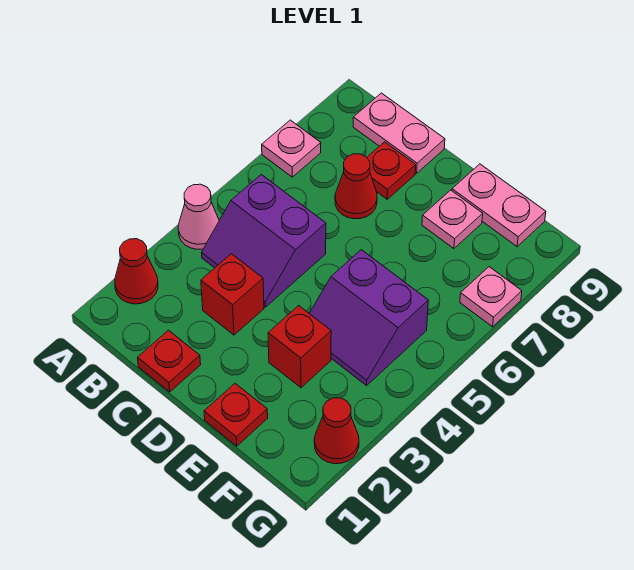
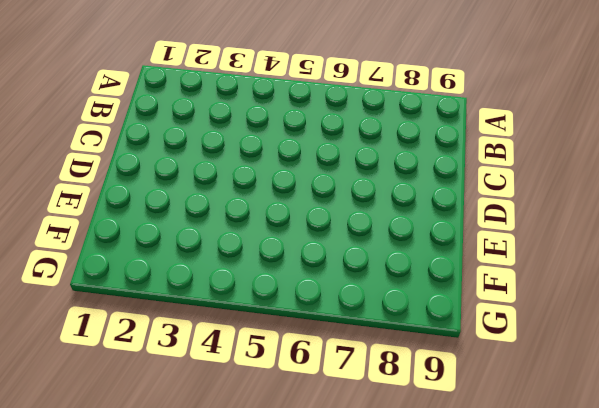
none -> red cone A2 level 1
none -> pink cone A4 level 1
none -> pink plate A7 level 1

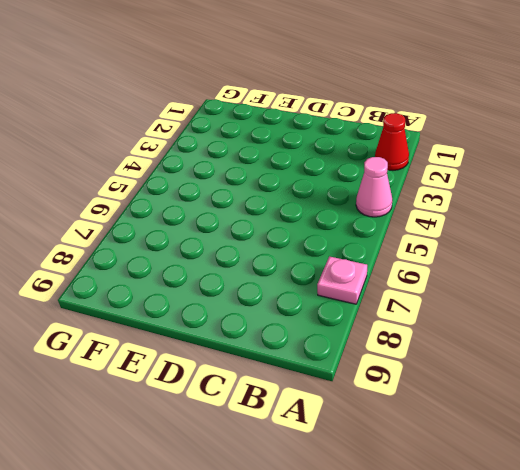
none -> purple slope B4:C5 level 1 top 5
none -> pink plate B9:C9 level 1
none -> red plate C1 level 1

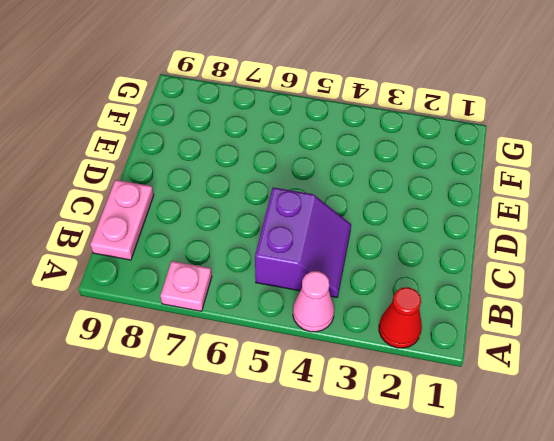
none -> red plate C1 level 1
none -> red brick C3 level 1
none -> red cone C7 level 1

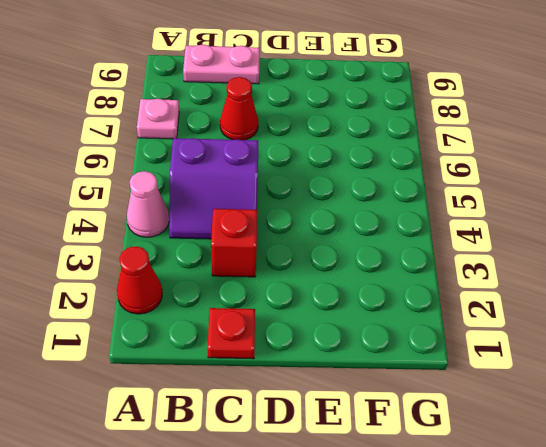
none -> red plate C8 level 1
none -> red plate E1 level 1
none -> red brick E3 level 1

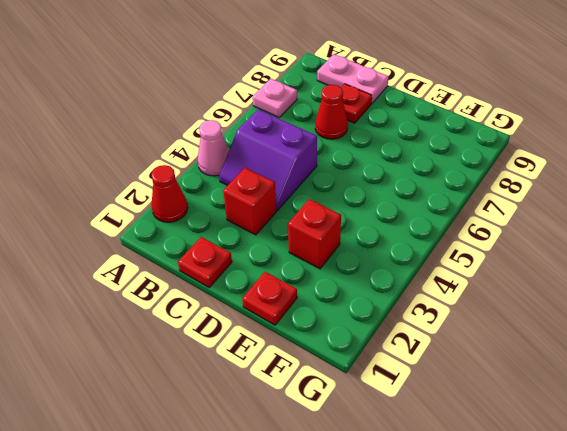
none -> purple slope E4:F5 level 1 top 5
none -> pink plate E8 level 1
none -> pink plate E9:F9 level 1

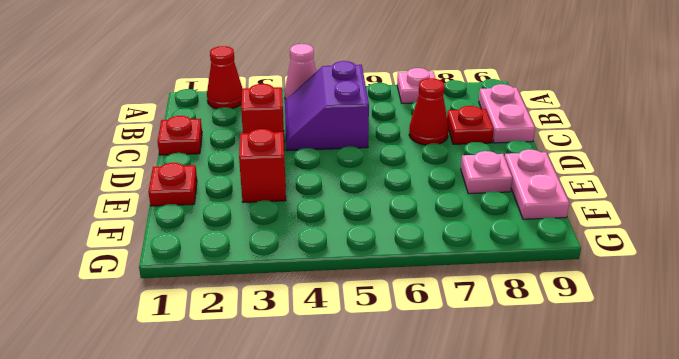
none -> purple slope E4:F5 level 1 top 5
none -> red cone G2 level 1
none -> pink plate G7 level 1

